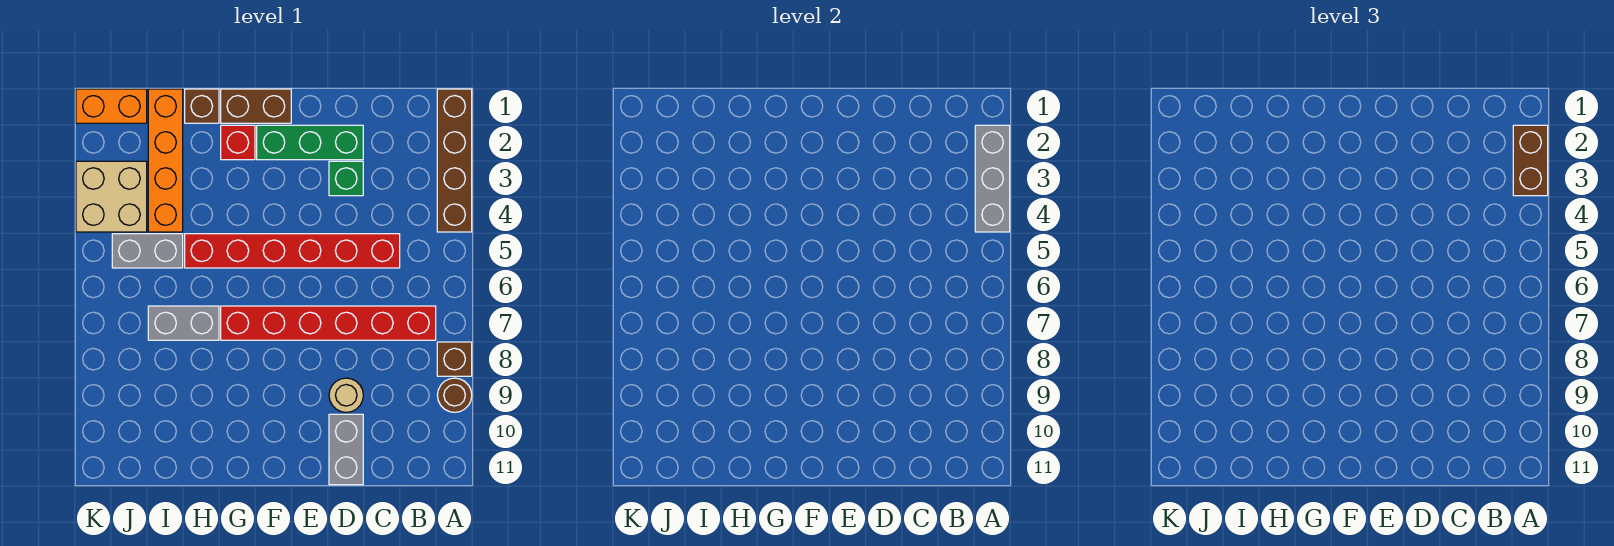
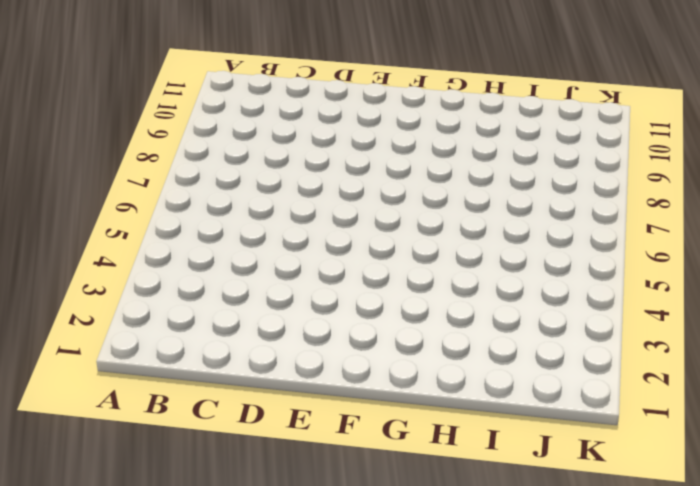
none -> brown brick A1:A4 level 1
none -> brown brick A8 level 1
none -> brown round brick A9 level 1

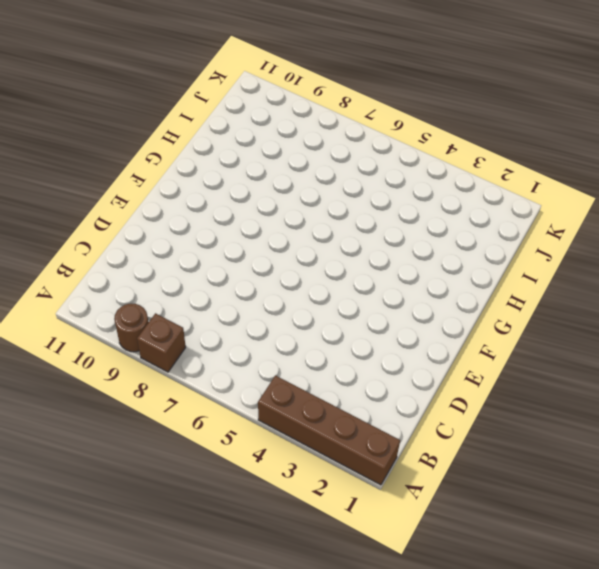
none -> red brick B7:G7 level 1
none -> red brick C5:H5 level 1
none -> green brick D2:F2 level 1

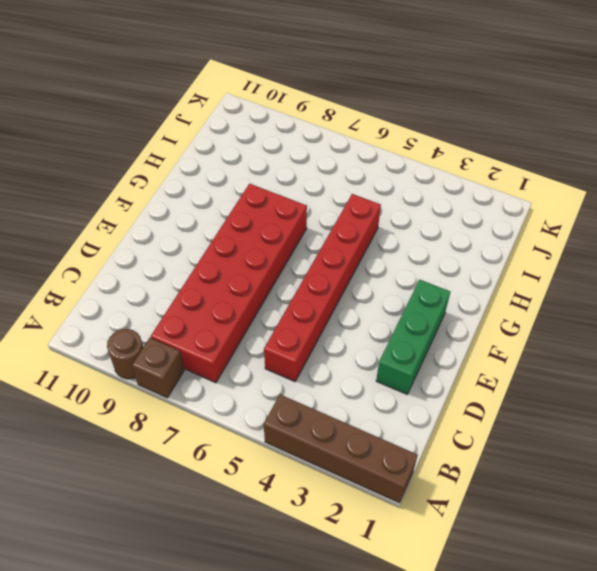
red brick B7:G8 level 1 -> red brick B7:G7 level 1
none -> green brick D3 level 1
none -> tan round brick D9 level 1
none -> grey brick D10:D11 level 1

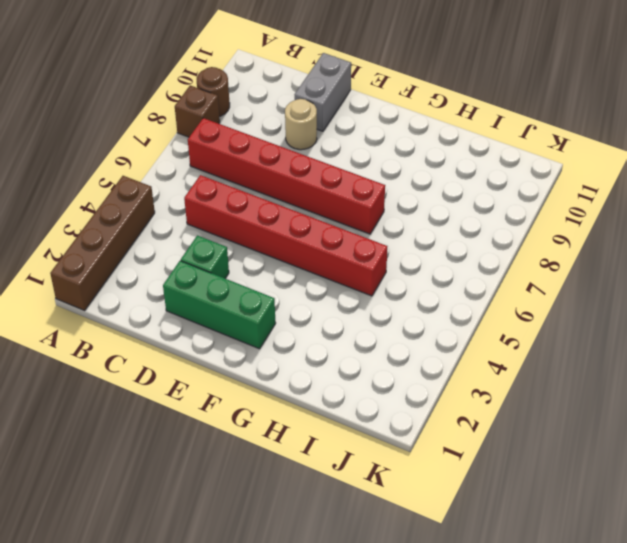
none -> brown brick F1:G1 level 1
none -> red brick G2 level 1
none -> brown brick H1 level 1

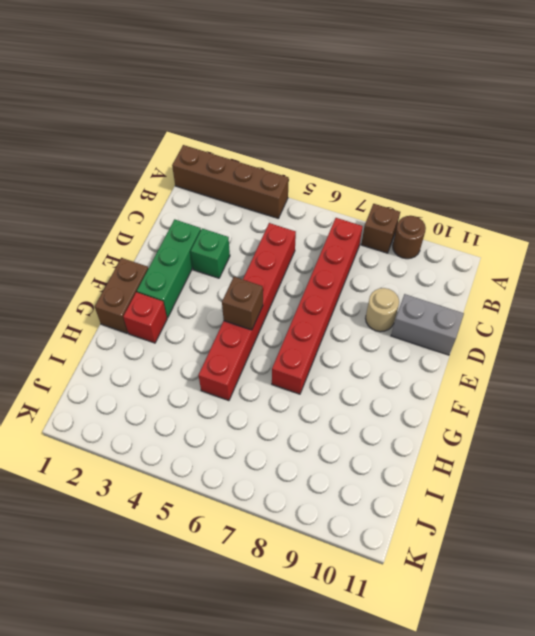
brown brick F5 level 2 -> brown brick H1 level 1
none -> grey brick H7:I7 level 1
none -> orange brick I1:I4 level 1
none -> grey brick I5:J5 level 1

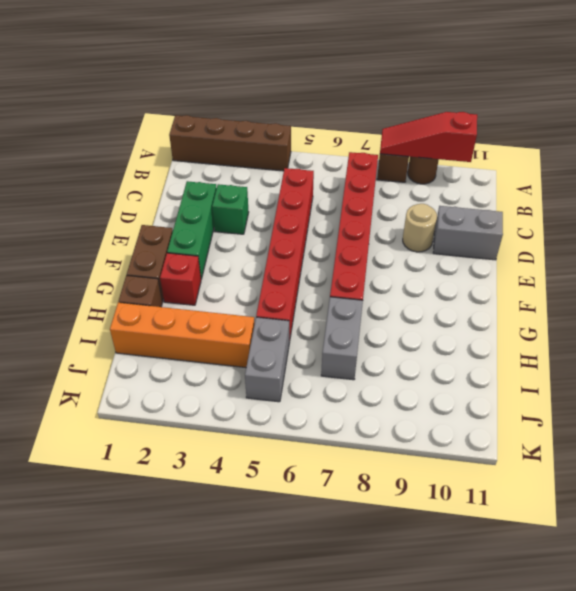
red slope A8:A10 level 2 top 10 -> none
none -> orange brick J1:K1 level 1
none -> tan brick J3:K4 level 1
none -> grey brick A2:A4 level 2

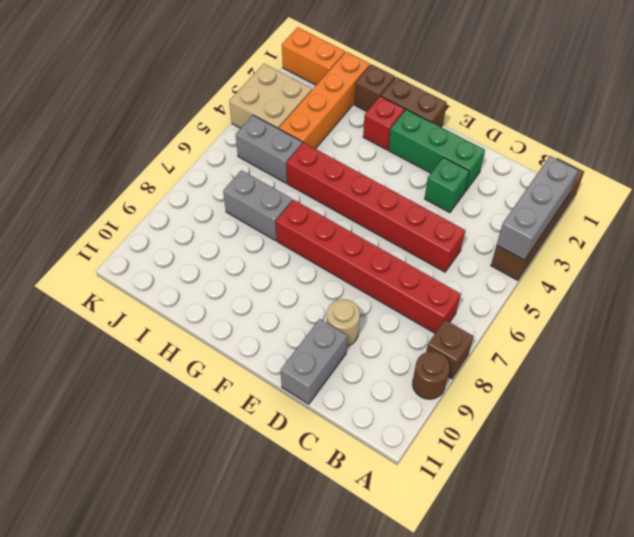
none -> brown brick A2:A3 level 3

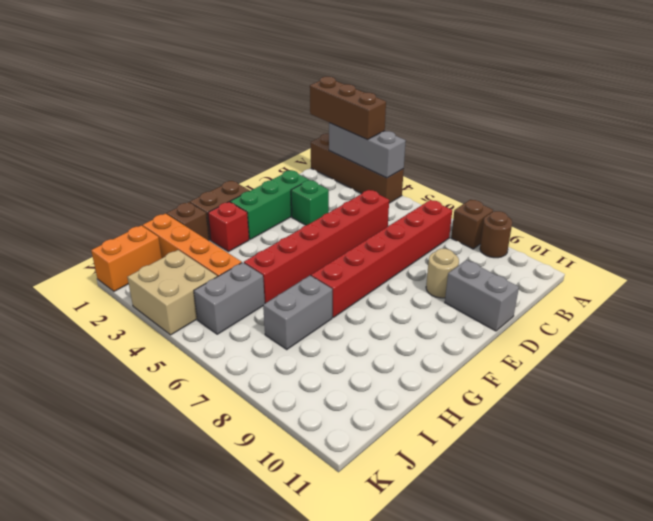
brown brick A1:A3 level 3 -> brown brick A2:A3 level 3

